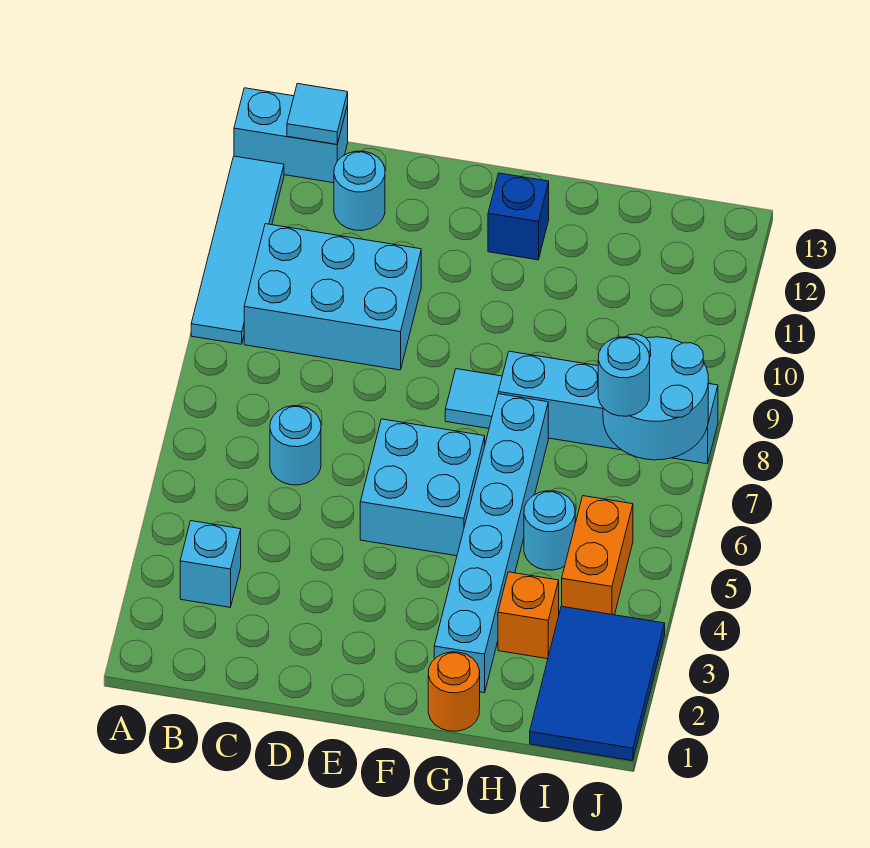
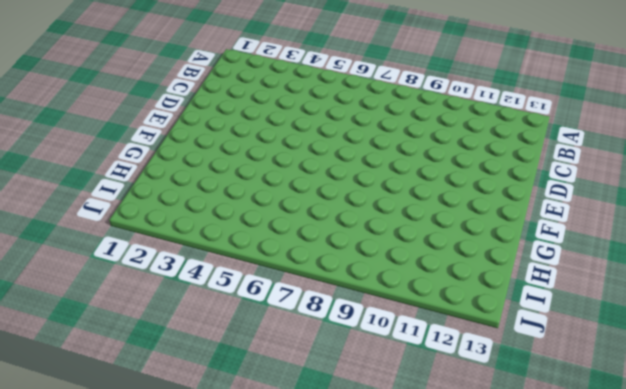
none -> cyan tile A9:A12 level 1
none -> cyan brick A13:B13 level 1
none -> cyan brick B3 level 1

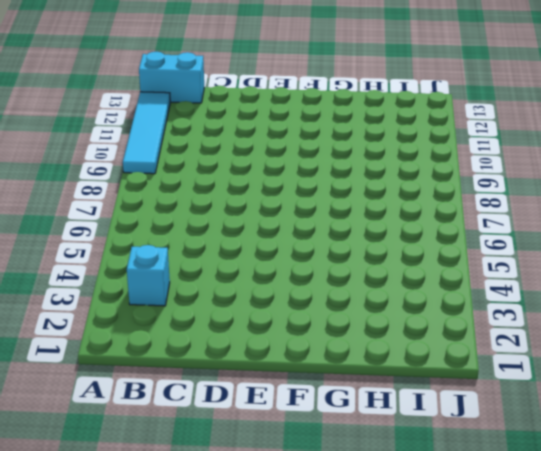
none -> cyan brick B9:D10 level 1
none -> cyan round brick C6 level 1
none -> cyan round brick C12 level 1

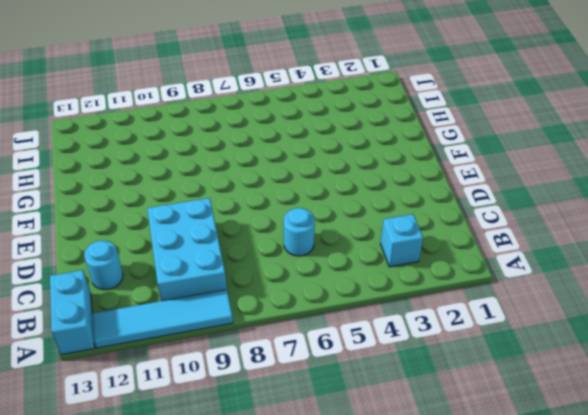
none -> cyan brick E5:F6 level 1
none -> cyan tile F8 level 1
none -> blue brick F12 level 1

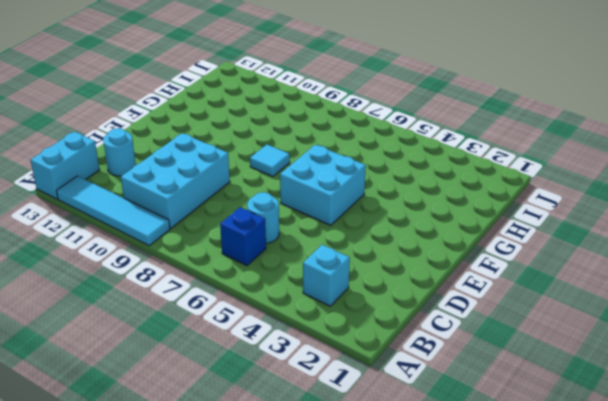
blue brick B6 level 1 -> blue brick F12 level 1
none -> orange round brick G1 level 1
none -> cyan brick G2:G7 level 1
none -> cyan brick G8:J8 level 1

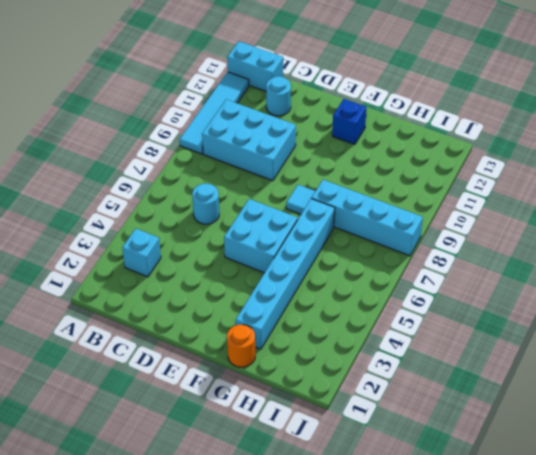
none -> orange brick H3 level 1
none -> cyan round brick H5 level 1
none -> blue tile I1:J3 level 1

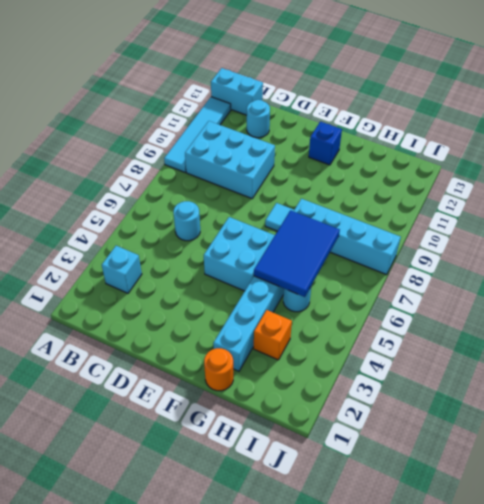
blue tile G5:H7 level 2 -> blue tile I1:J3 level 1
none -> orange brick I4:I5 level 1
none -> cyan tile B13 level 2
none -> cyan round brick I7:J8 level 2

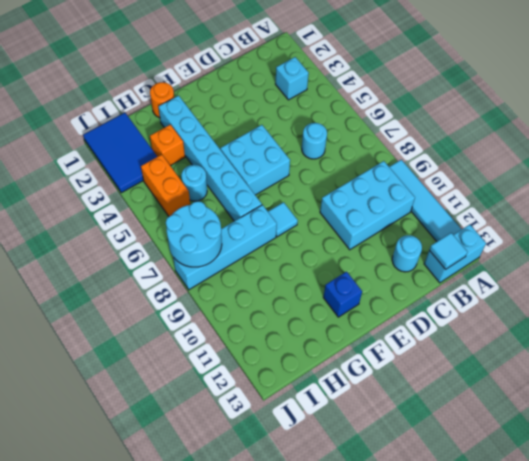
none -> cyan round brick I7 level 3

